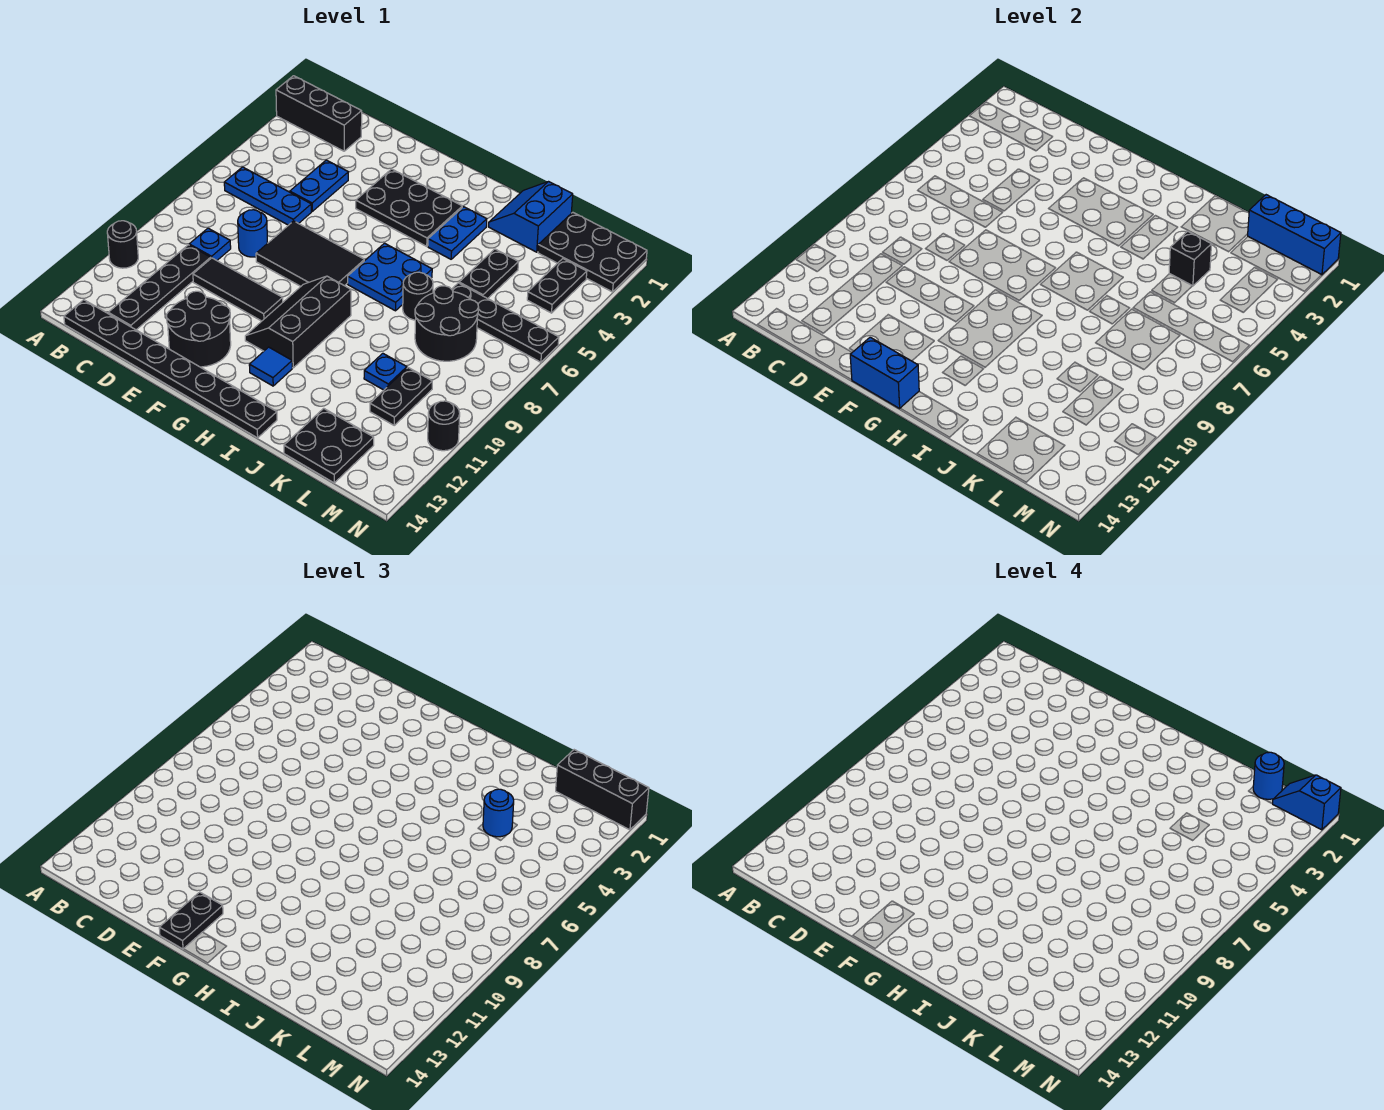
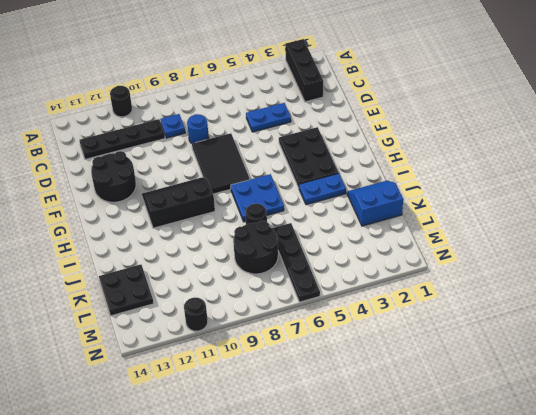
none -> blue plate B6:D6 level 1
none -> black plate B14:I14 level 1
none -> black tile D10:F10 level 1
none -> blue tile H12 level 1

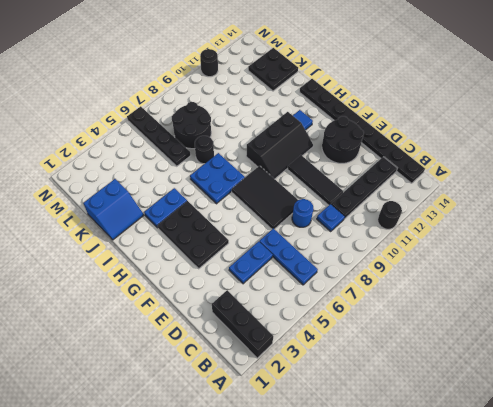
none -> black plate K4:K5 level 1
none -> blue plate K10 level 1
none -> black plate L1:N2 level 1
none -> black plate L10:L11 level 1

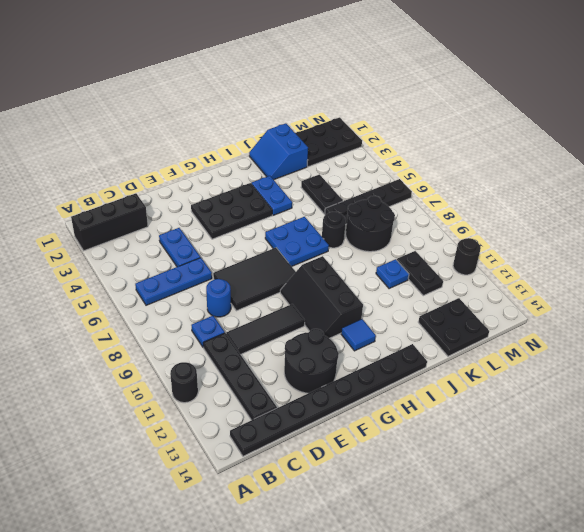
none -> black plate M3:M4 level 1
none -> blue brick F14:G14 level 2
none -> black brick K4 level 2
none -> blue brick L1:N1 level 2

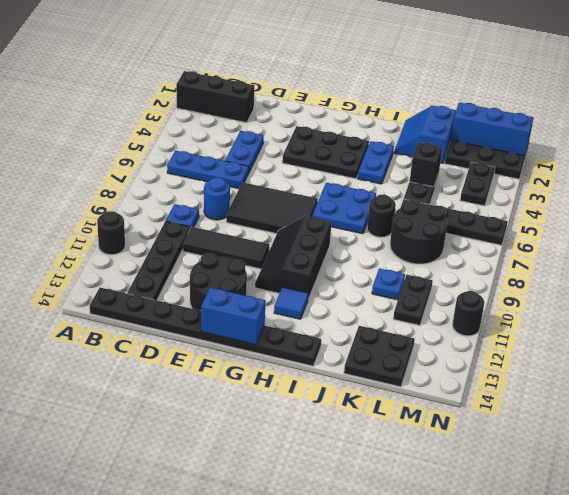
none -> black plate F13:F14 level 3
none -> blue round brick K4 level 3
none -> black brick L1:N1 level 3
none -> blue round brick L1 level 4

